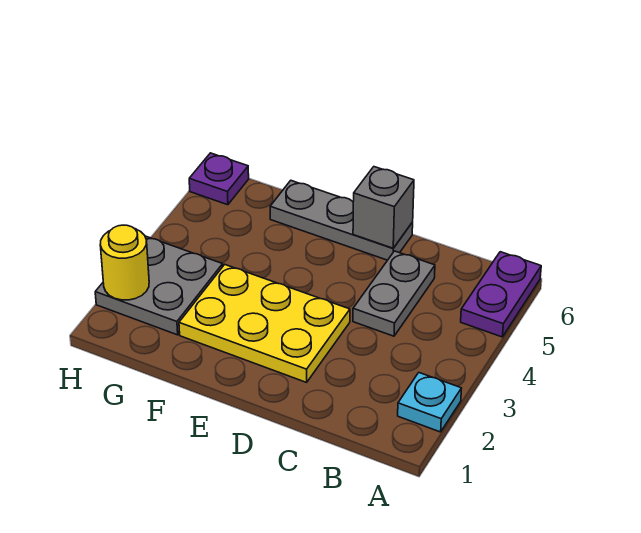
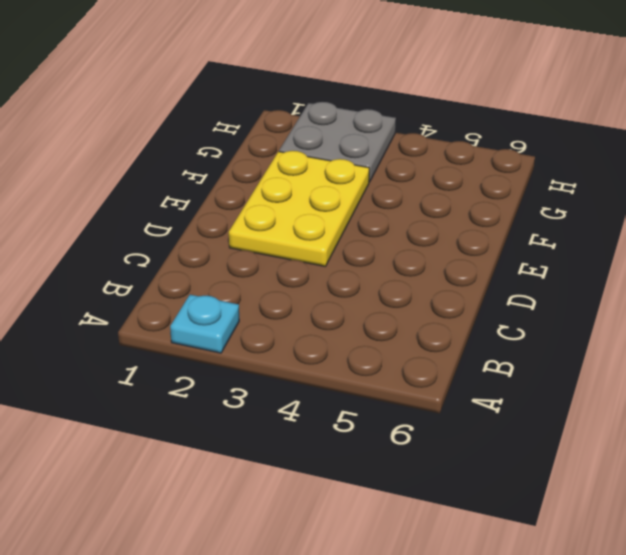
none -> purple plate A5:A6 level 1
none -> grey plate C4:C5 level 1

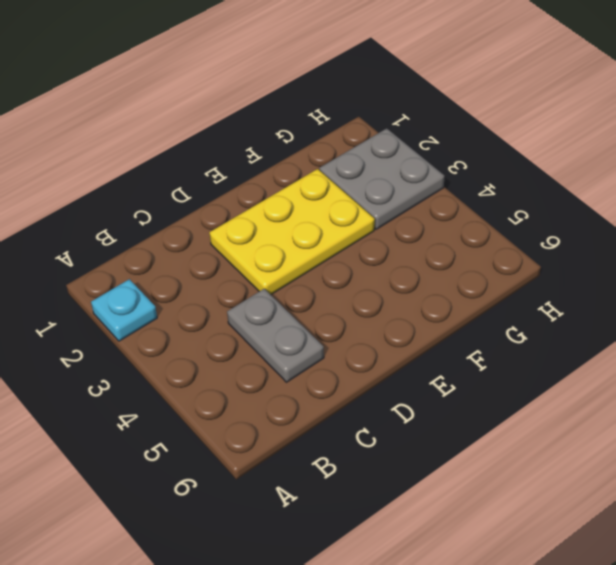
none -> purple plate A5:A6 level 1
none -> grey plate D6:F6 level 1

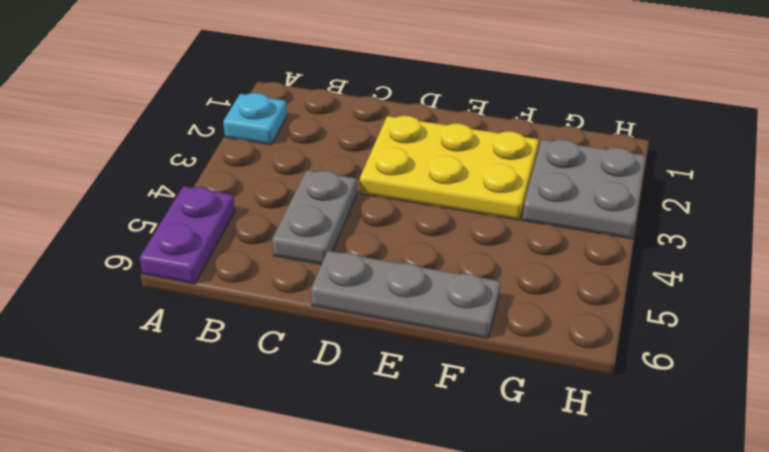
none -> purple plate H6 level 1
none -> grey brick D6 level 2

